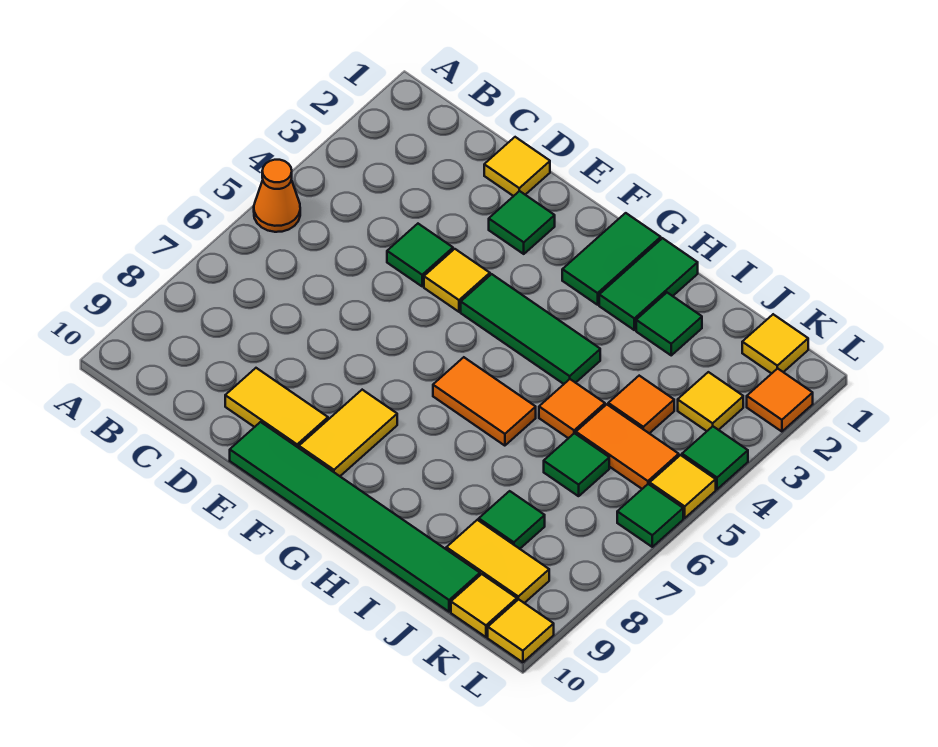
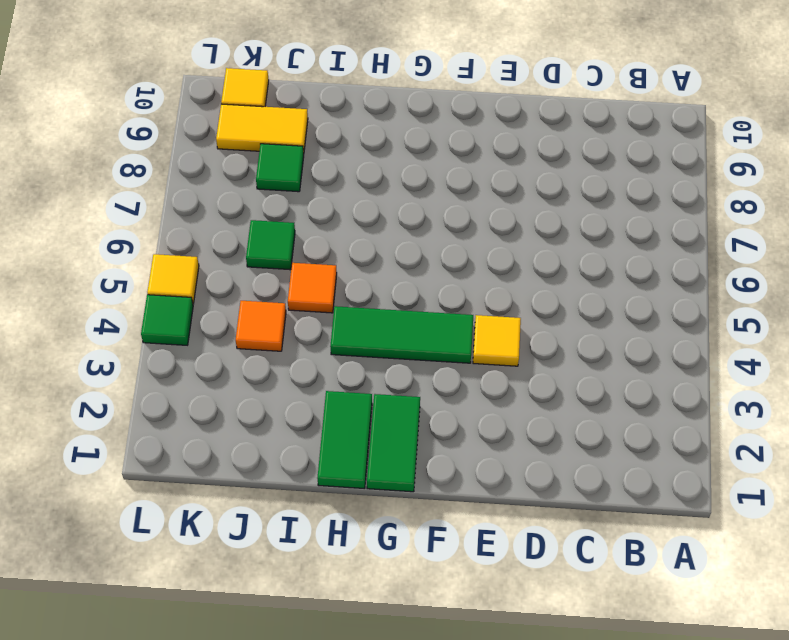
none -> orange cone A5 level 1
none -> yellow tile D1 level 1
none -> green tile D4 level 1

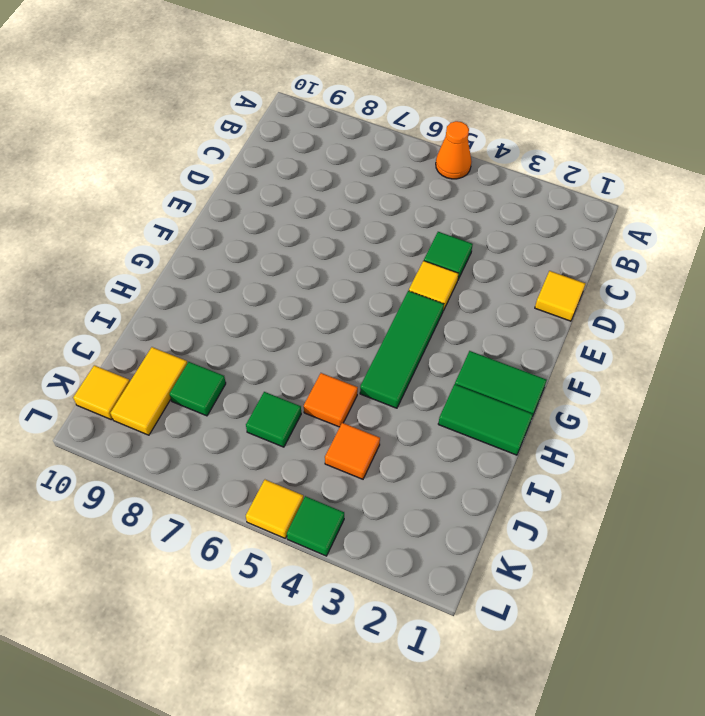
none -> yellow tile D9:E9 level 1
none -> green tile E2 level 1
none -> green tile E10:J10 level 1

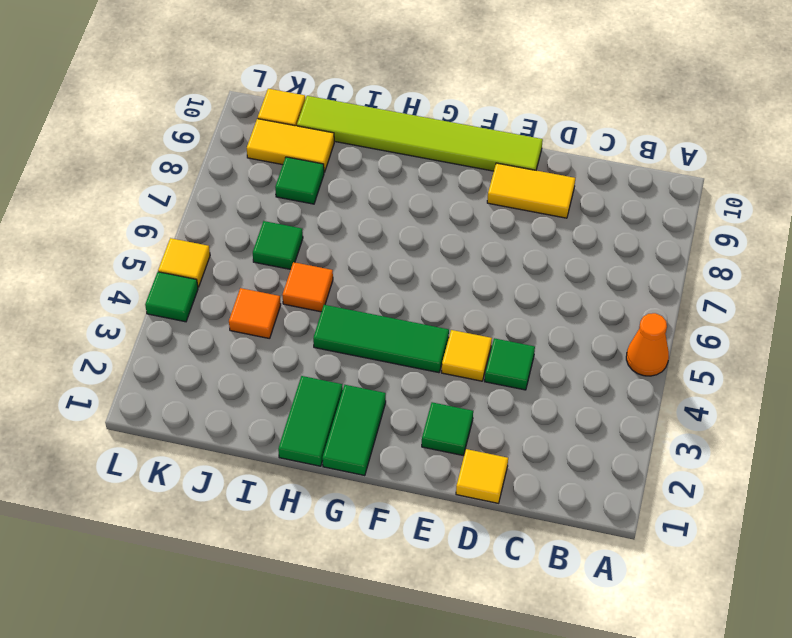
lime tile E10:J10 level 1 -> green tile E10:J10 level 1
none -> yellow tile F8:F9 level 1
none -> orange tile G6:H6 level 1
none -> green tile I2 level 1

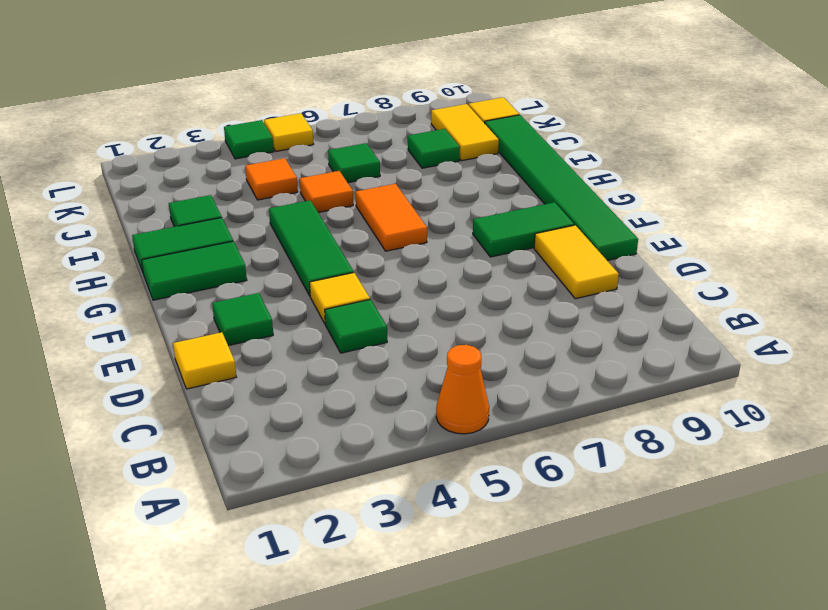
green tile F8:F9 level 1 -> yellow tile F8:F9 level 1
none -> orange tile J5:K5 level 1
none -> yellow tile K1 level 1
none -> yellow tile K3 level 1

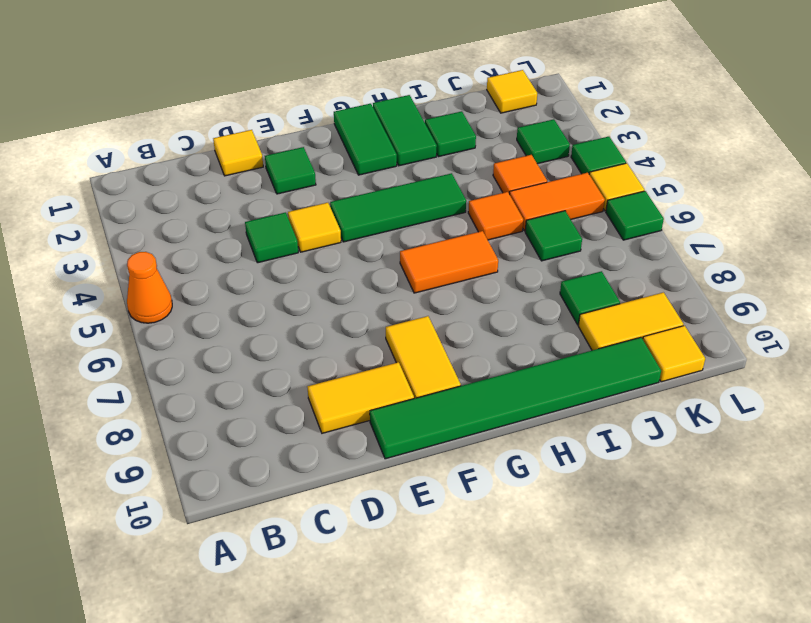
green tile K3 level 1 -> yellow tile K3 level 1
none -> orange tile L2 level 1
none -> yellow tile L10 level 1

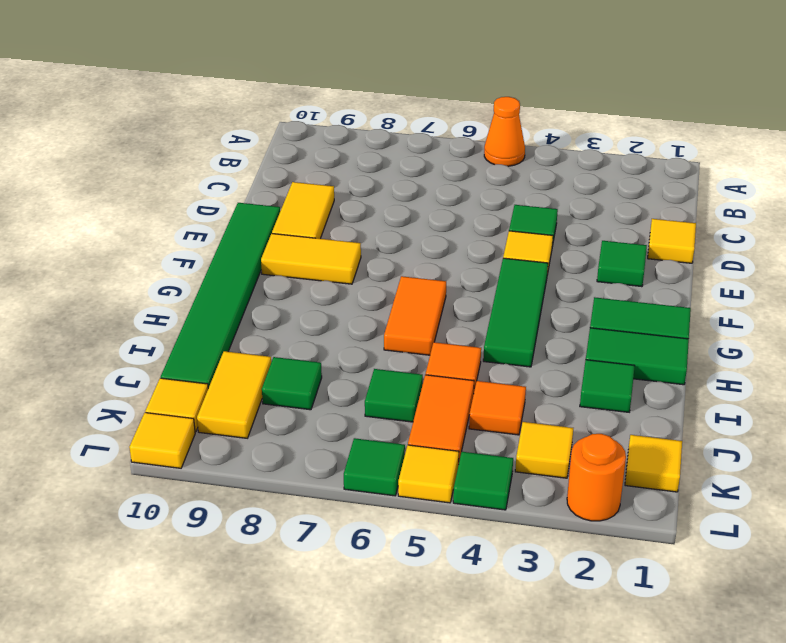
orange round brick L2 level 1 -> orange tile L2 level 1

